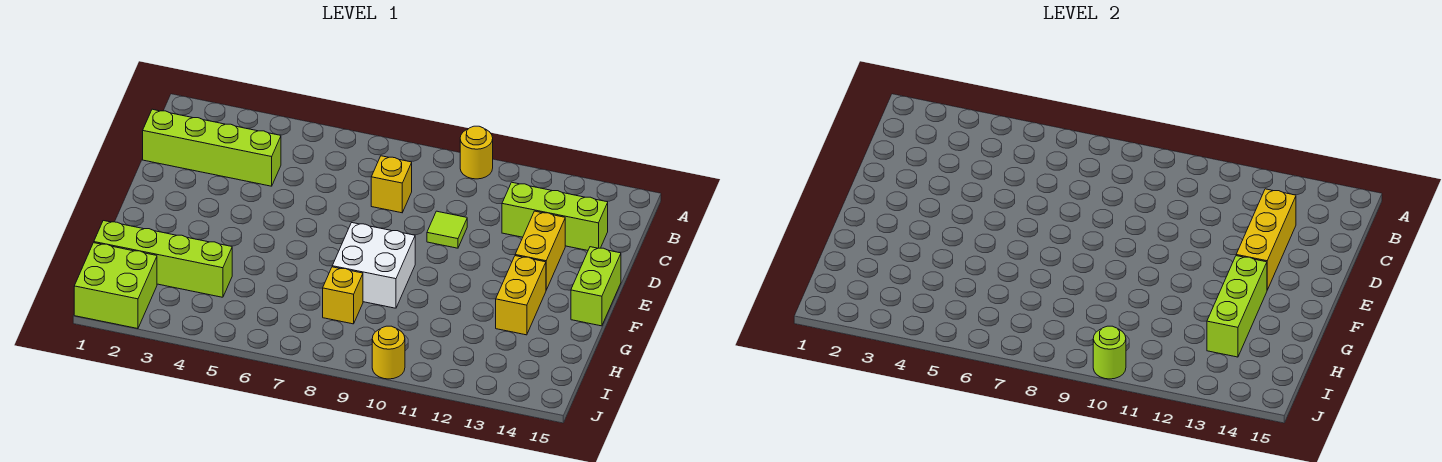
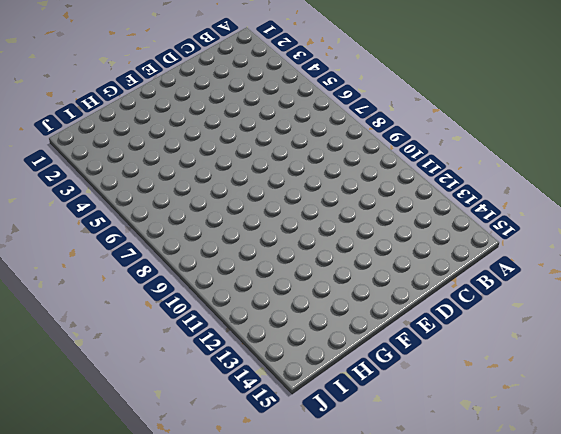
none -> yellow round brick A10 level 1
none -> lime brick C1:C4 level 1
none -> yellow brick C8 level 1

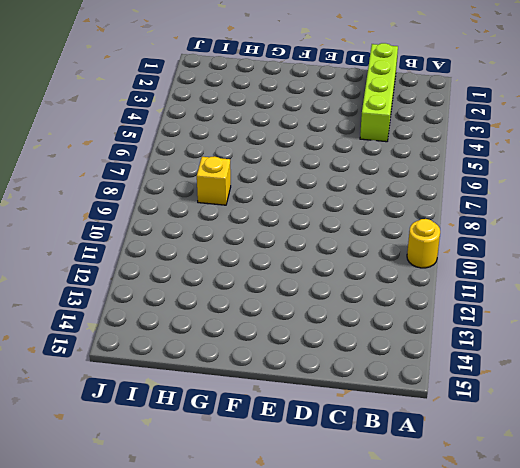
none -> yellow brick C8 level 1
none -> lime brick C12:C14 level 1
none -> lime tile D10 level 1

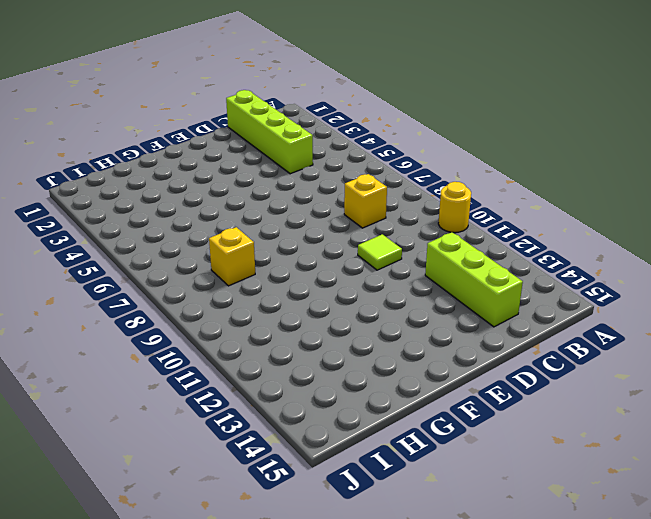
none -> yellow brick D13:E13 level 1
none -> lime brick E15:F15 level 1
none -> white brick F8:G9 level 1

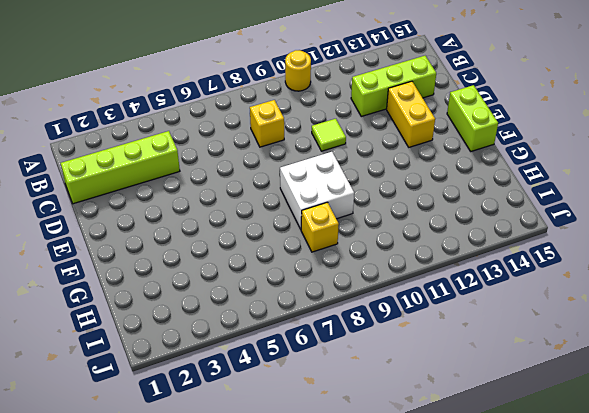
none -> yellow brick F13:G13 level 1
none -> lime brick H1:H4 level 1
none -> lime brick I1:J2 level 1

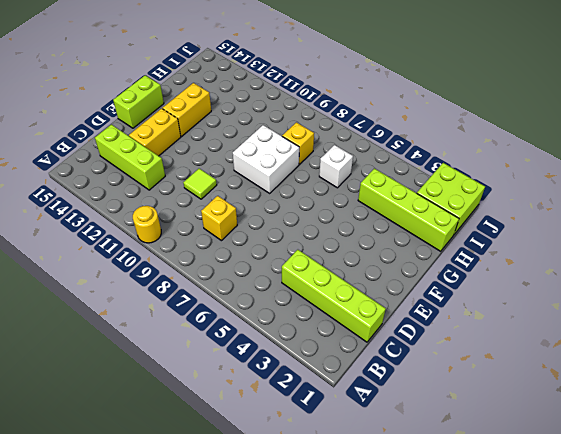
white brick H6 level 1 -> none
none -> yellow round brick J10 level 1
none -> yellow brick C13:E13 level 2
none -> lime brick F13:H13 level 2

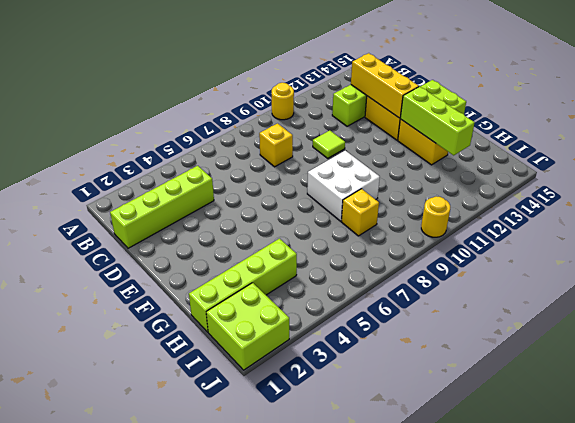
none -> lime round brick J10 level 2

